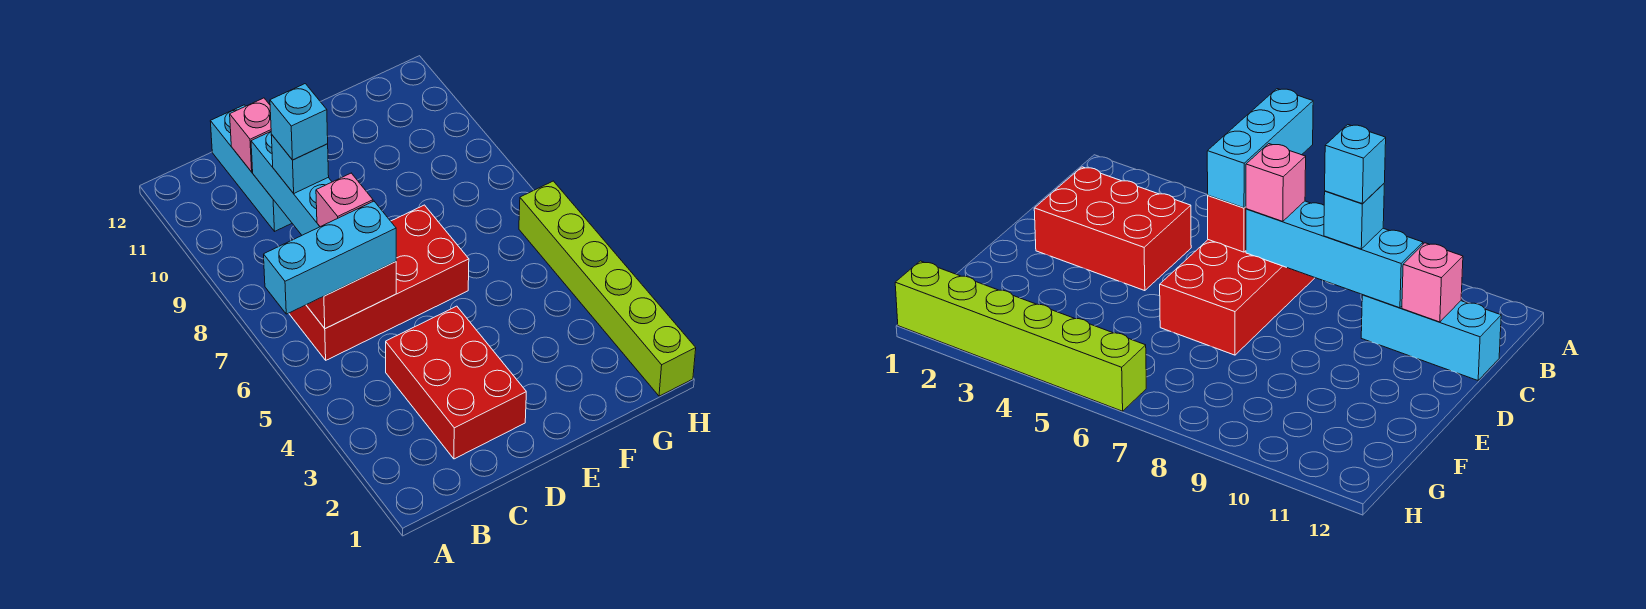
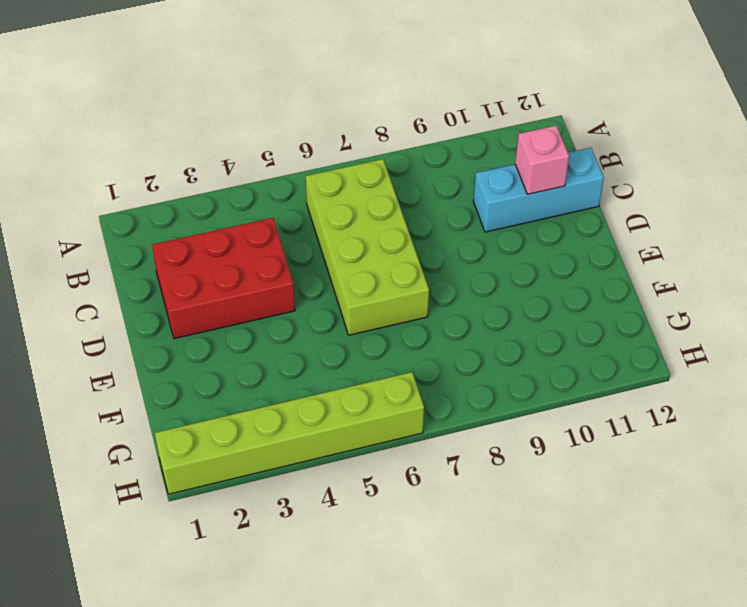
lime brick B6:E7 level 1 -> red brick B6:E7 level 1
none -> red brick B6:C6 level 2
none -> cyan brick C7:C10 level 2

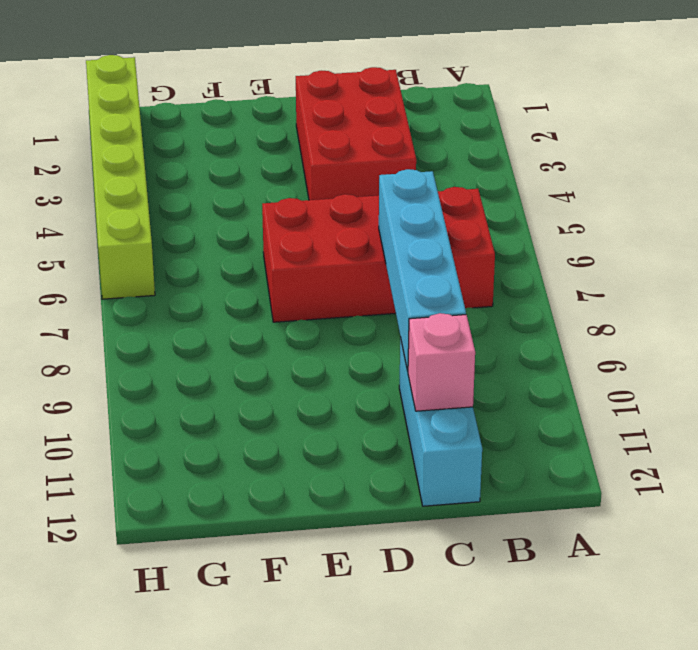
none -> red brick B6:C6 level 2
none -> cyan brick A6:C6 level 3

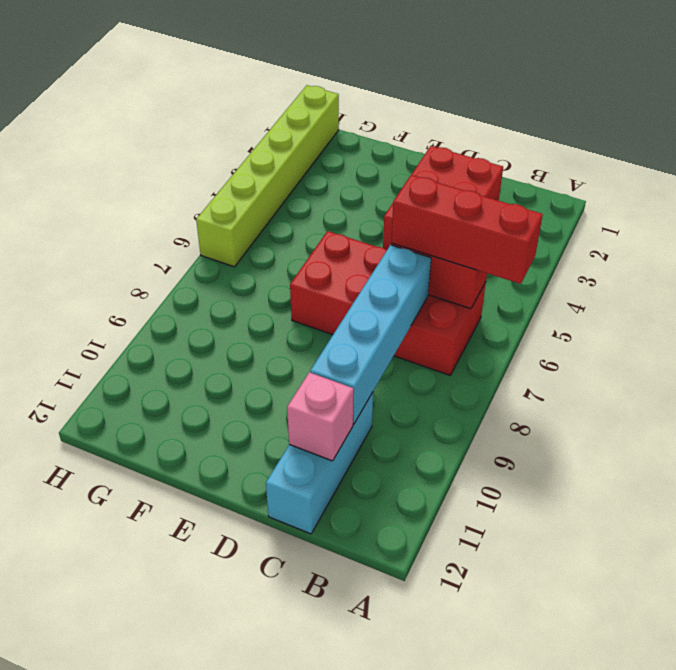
red brick A6:C6 level 3 -> cyan brick A6:C6 level 3
none -> pink brick C7 level 3
none -> cyan brick C9 level 3

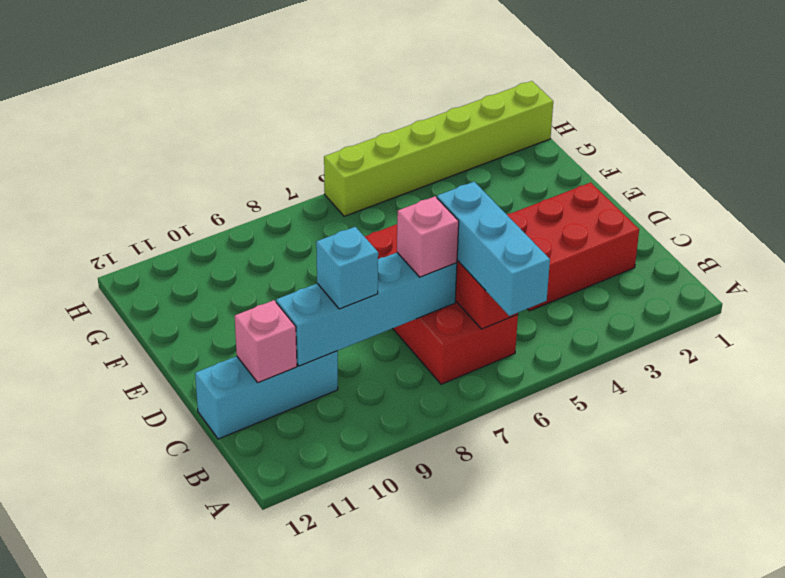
none -> cyan brick C9 level 4

